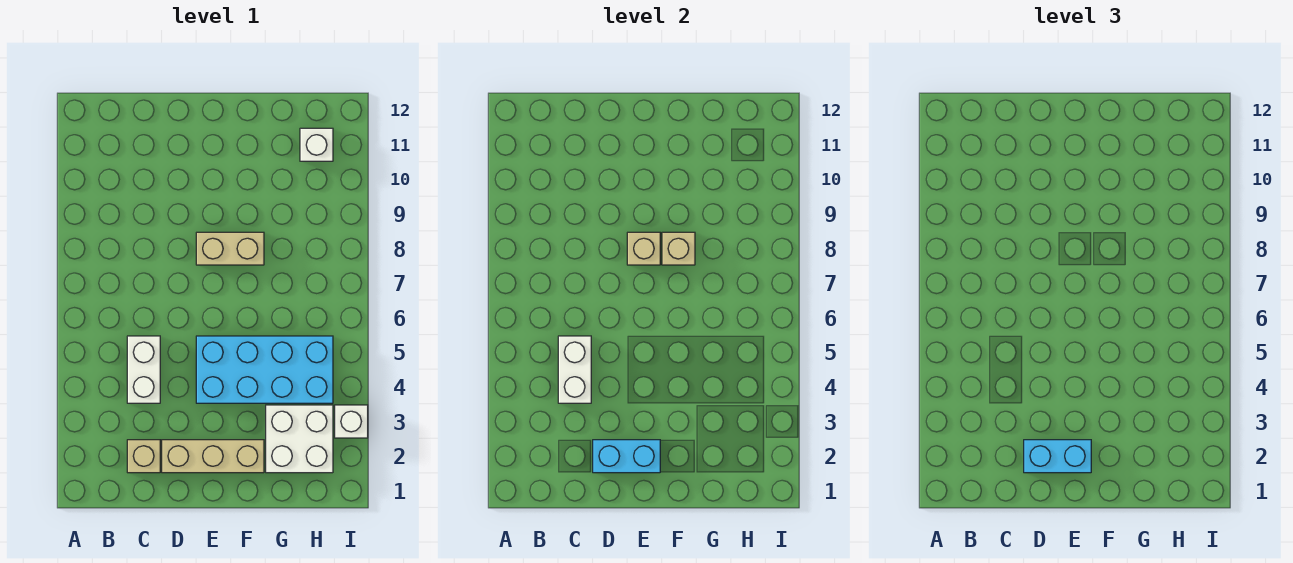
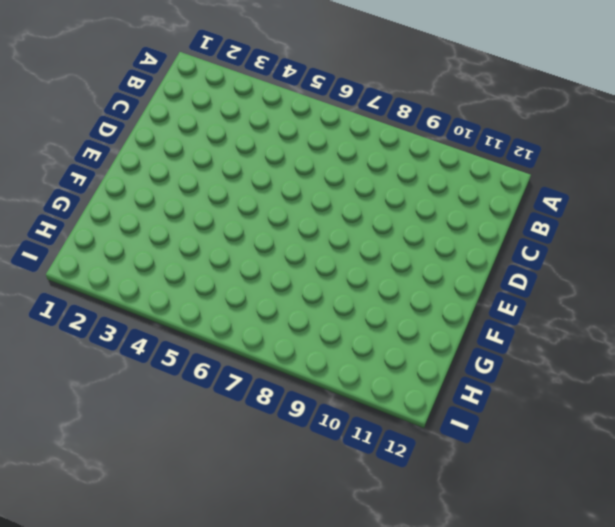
none -> tan brick C2 level 1
none -> white brick C4:C5 level 1
none -> tan brick D2:F2 level 1

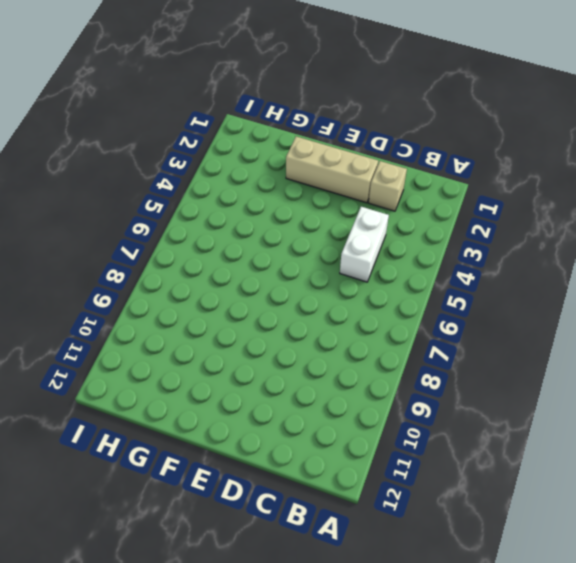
none -> cyan brick E4:H5 level 1
none -> tan brick E8:F8 level 1
none -> white brick G2:H3 level 1

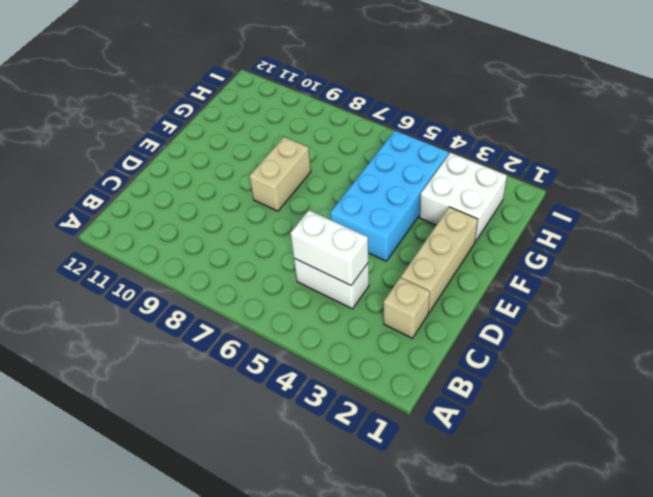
none -> white brick H11 level 1
none -> white brick I3 level 1
none -> cyan brick D2:E2 level 2

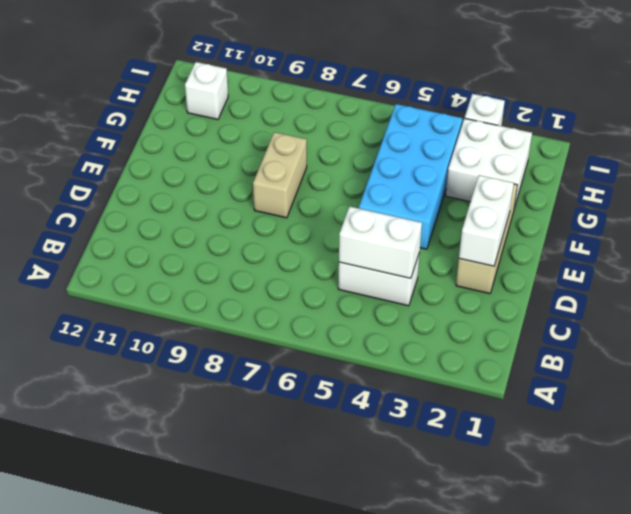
white brick D2:E2 level 2 -> cyan brick D2:E2 level 2
none -> tan brick C2 level 1
none -> tan brick E8 level 2
none -> tan brick F8 level 2

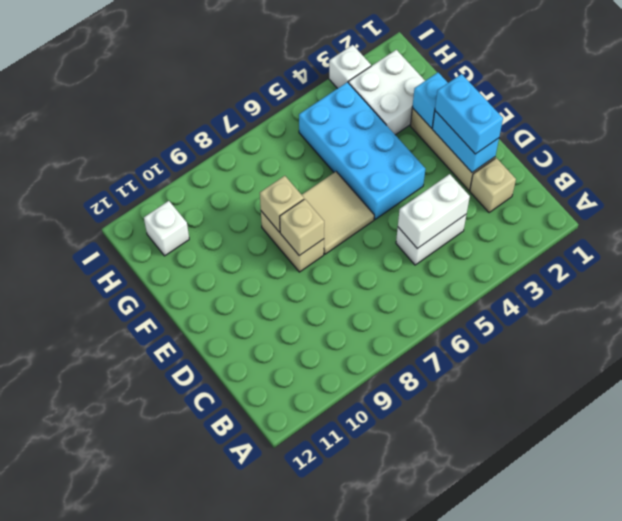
tan tile E6:F7 level 1 -> none
cyan brick F2 level 2 -> none

